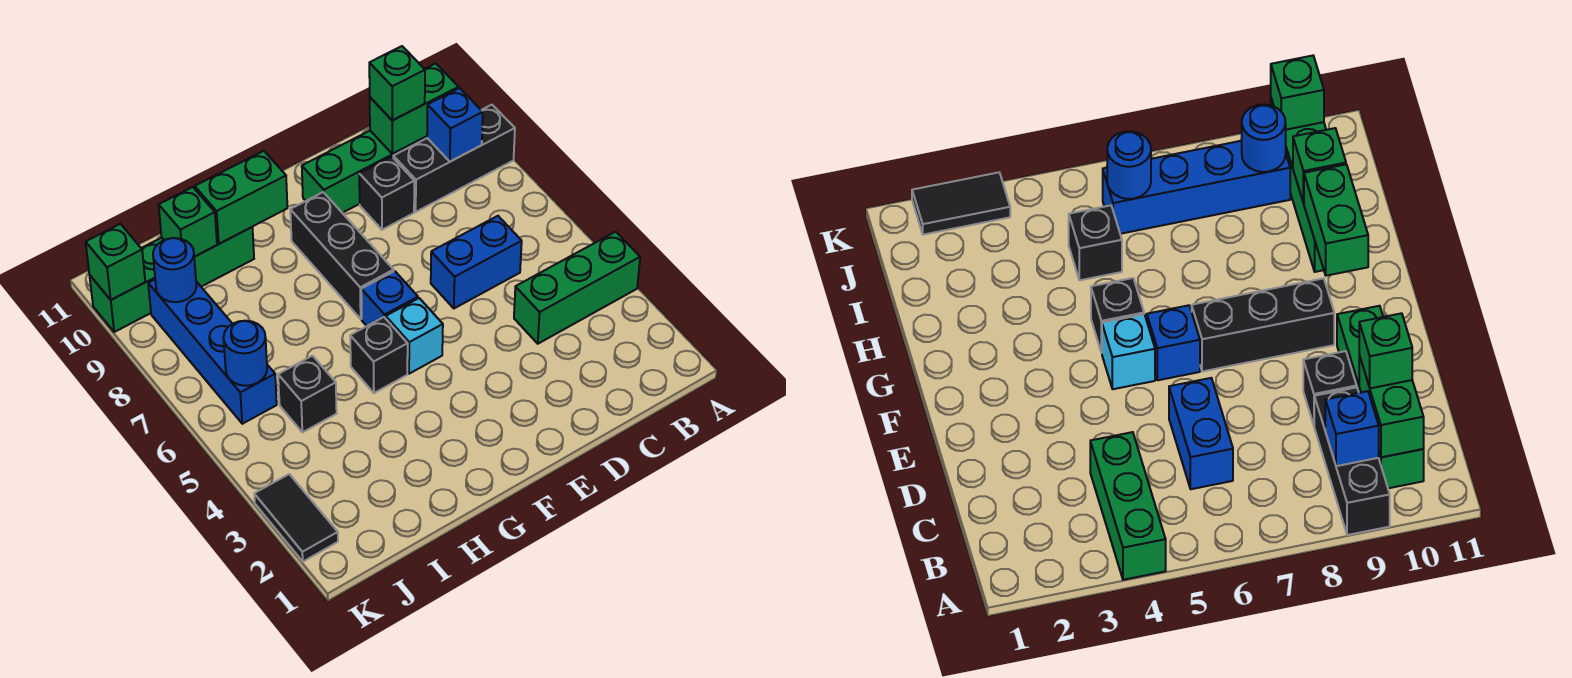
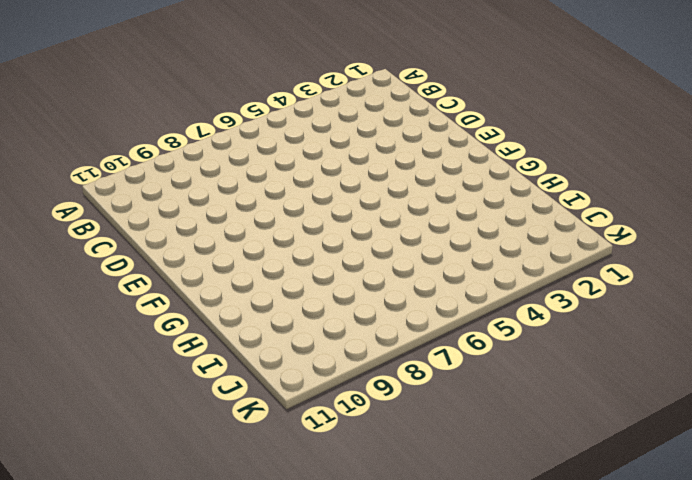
none -> green brick A4:C4 level 1
none -> black brick A9:C9 level 1
none -> green brick B10:E10 level 1

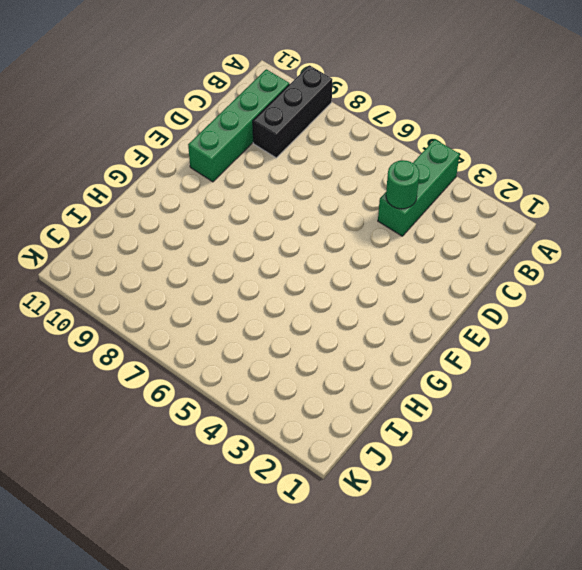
green round brick C4 level 2 -> none
none -> blue brick C6:D6 level 1
none -> black brick D9 level 1
none -> cyan brick F5 level 1

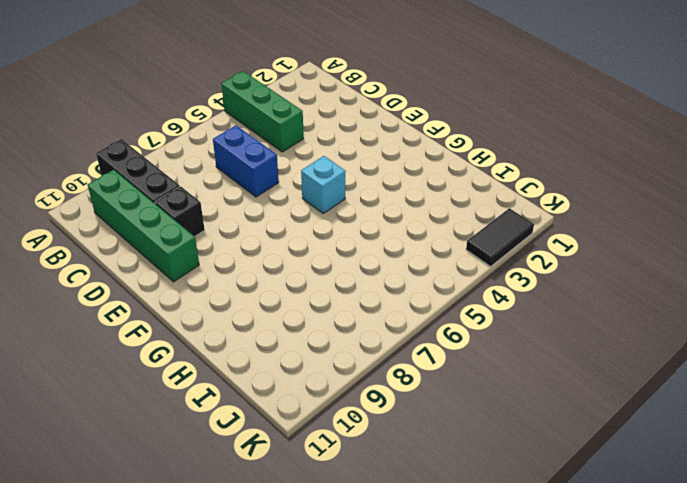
none -> blue brick F6 level 1
none -> black brick F7:F9 level 1
none -> black brick G5 level 1

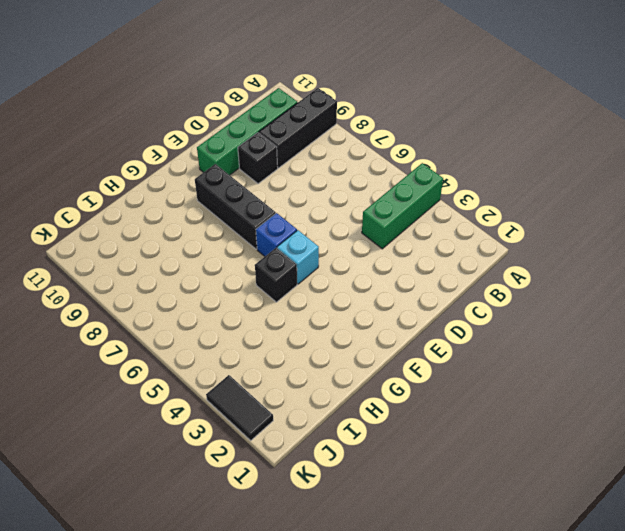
none -> blue brick C6:D6 level 1
none -> green brick H10:K10 level 1
none -> black brick I5 level 1

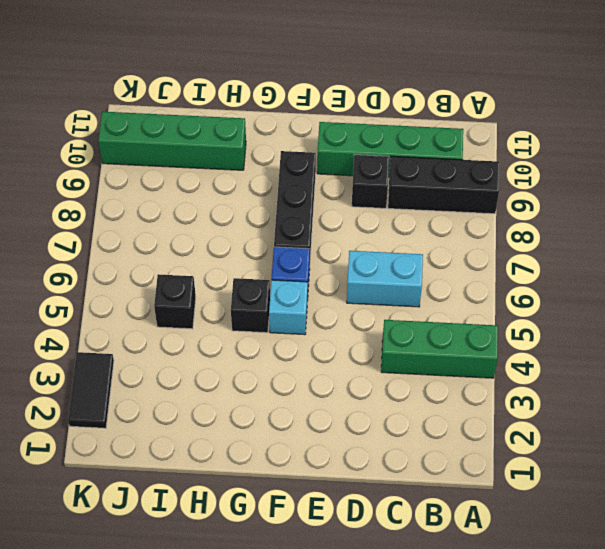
cyan brick C6:D6 level 1 -> blue brick C6:D6 level 1
none -> blue brick J6:J9 level 1
none -> blue brick B9 level 2
none -> green brick B10:C10 level 2

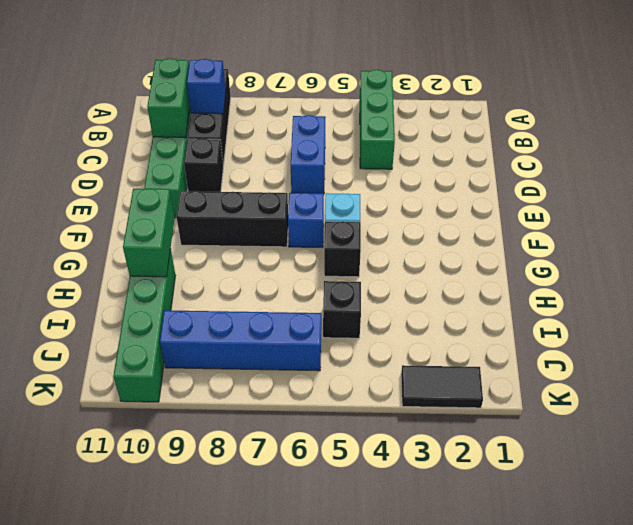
none -> green brick I10 level 2
none -> blue round brick J6 level 2
none -> blue round brick J9 level 2

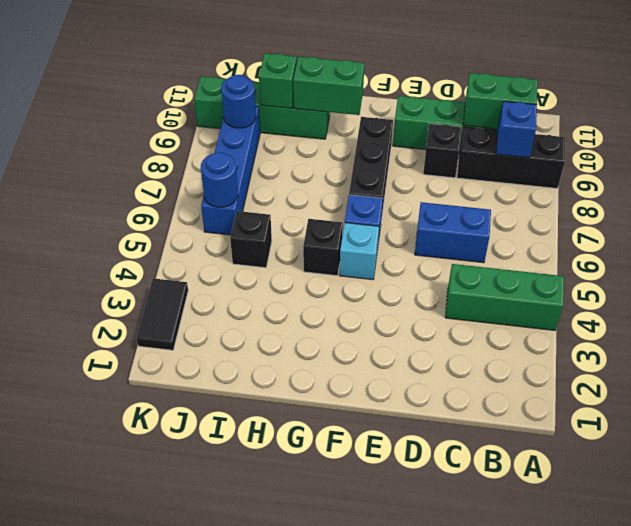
none -> green brick K10 level 2
none -> green brick C10 level 3

